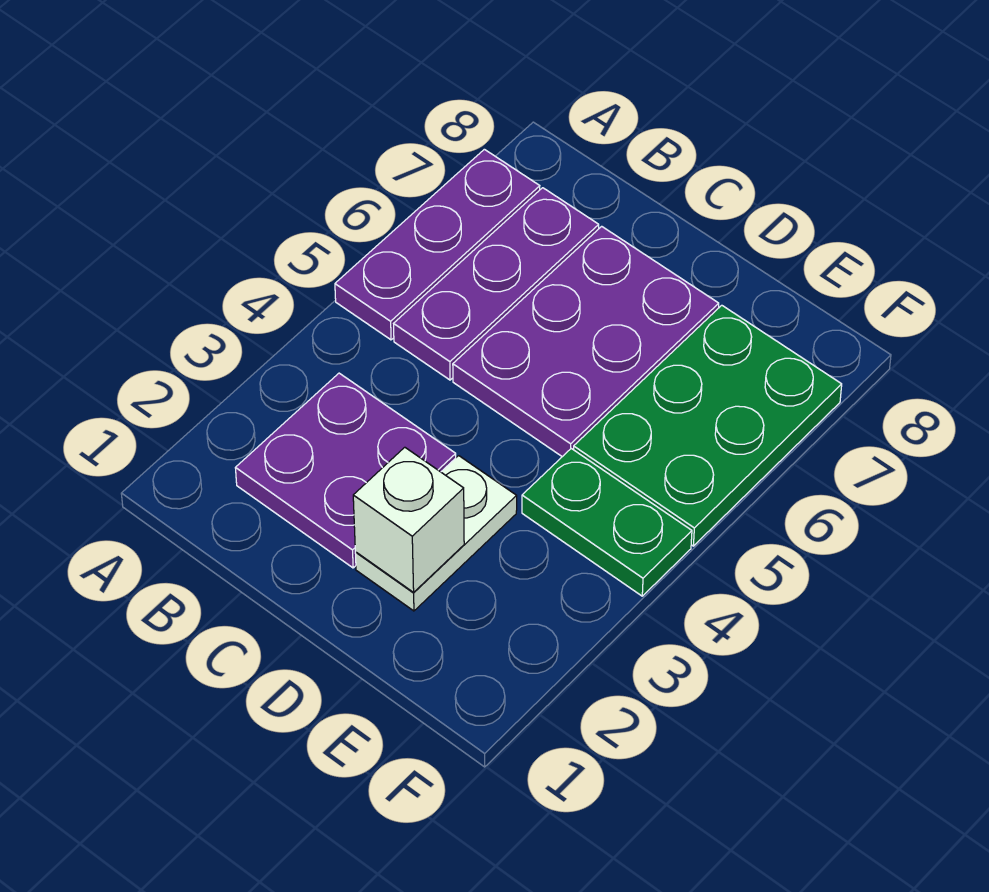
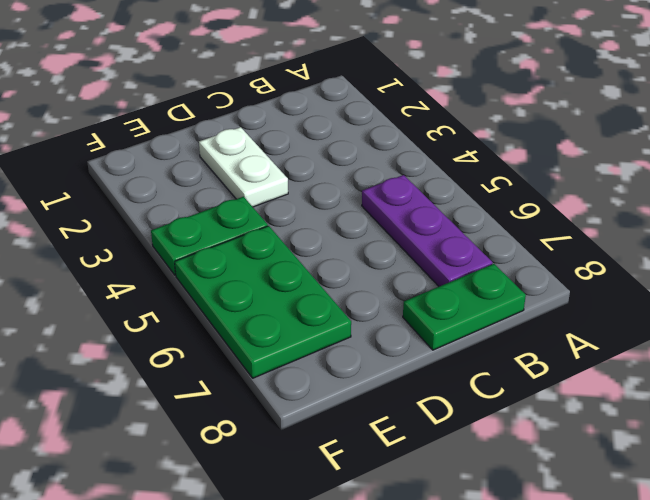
green plate B8:C8 level 1 -> none
none -> purple plate A5:A7 level 1
none -> purple plate B2:C3 level 1

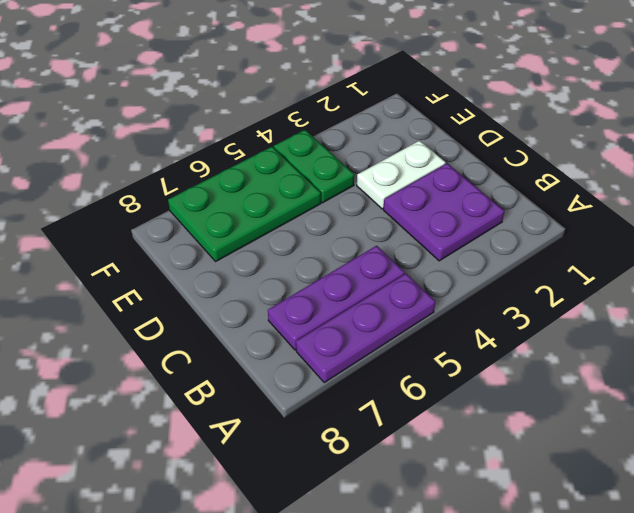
none -> purple plate C5:D7 level 1
none -> white brick D2 level 2

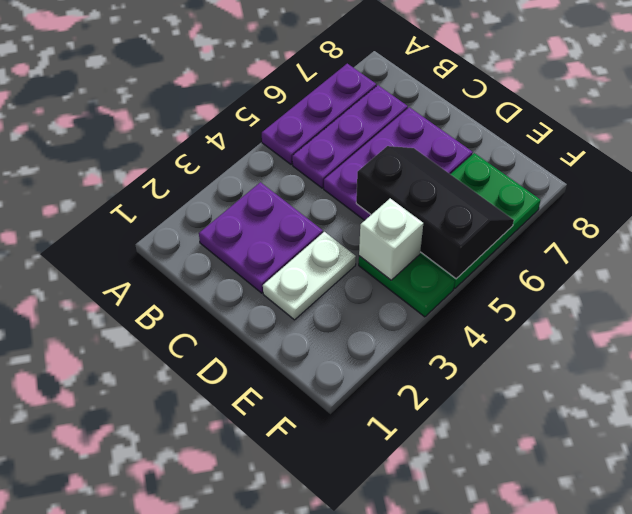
black slope D5:F6 level 2 top 5 -> none
white brick E4 level 2 -> white brick D2 level 2

